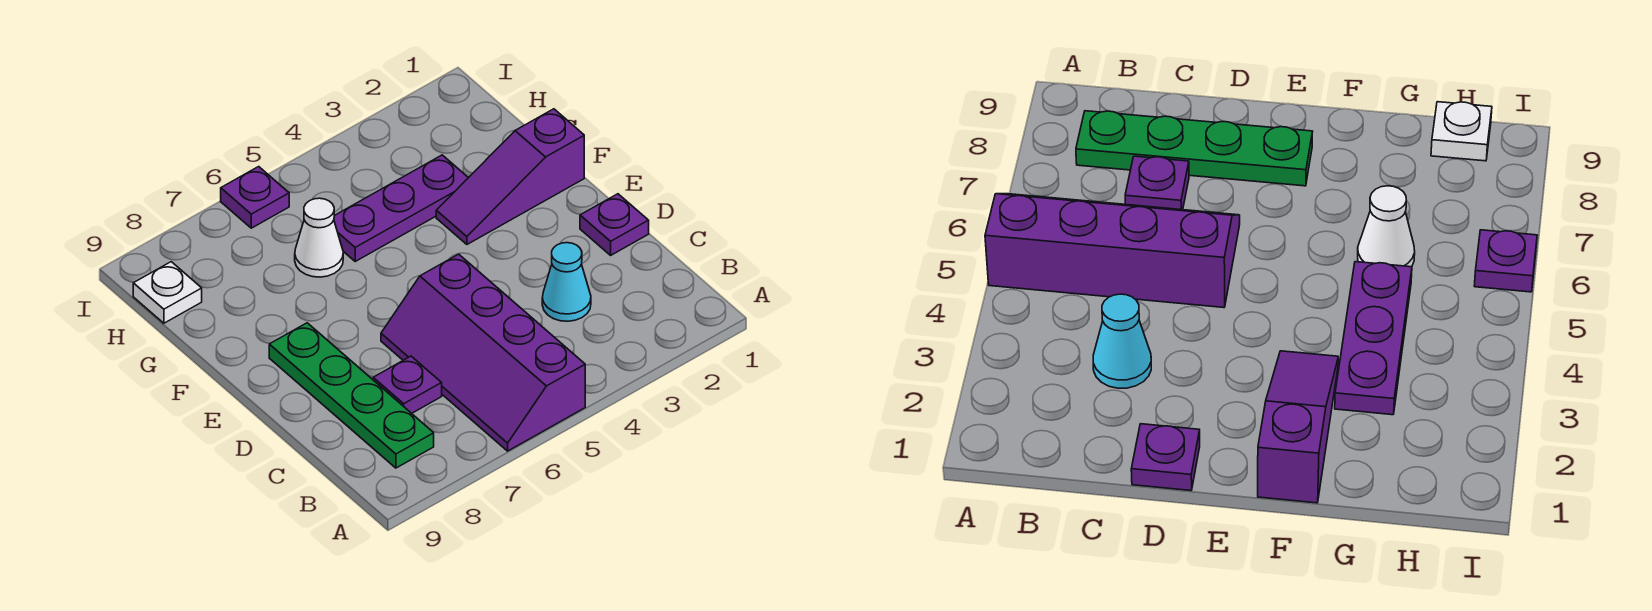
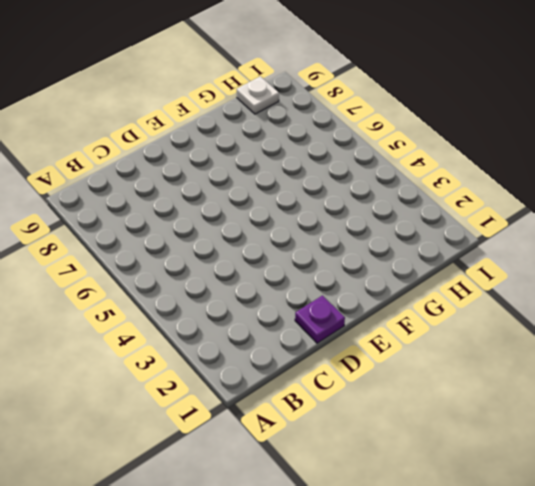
none -> purple slope A5:D6 level 1 top 5
none -> green plate B8:E8 level 1

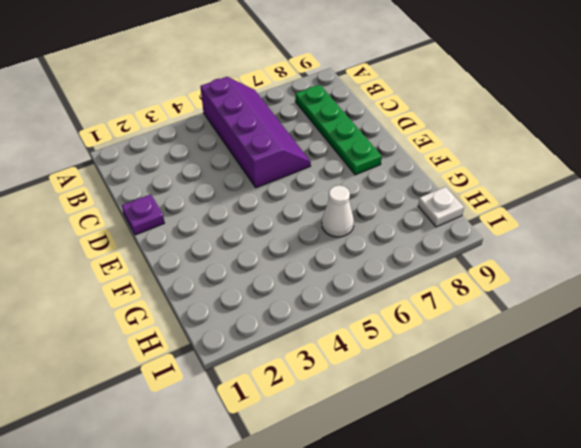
none -> cyan cone C3 level 1
none -> purple plate C7 level 1

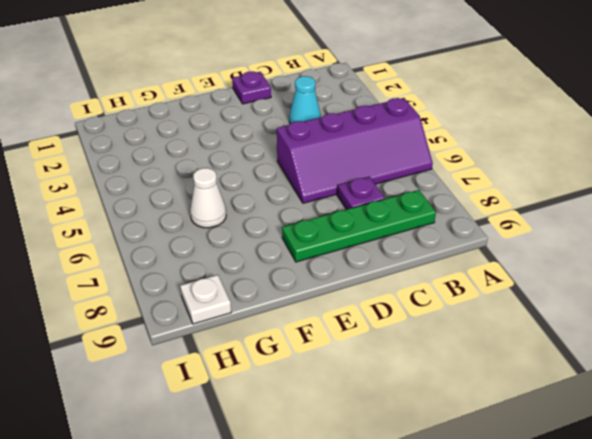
none -> purple slope F1:F3 level 1 top 1
none -> purple plate G3:G5 level 1

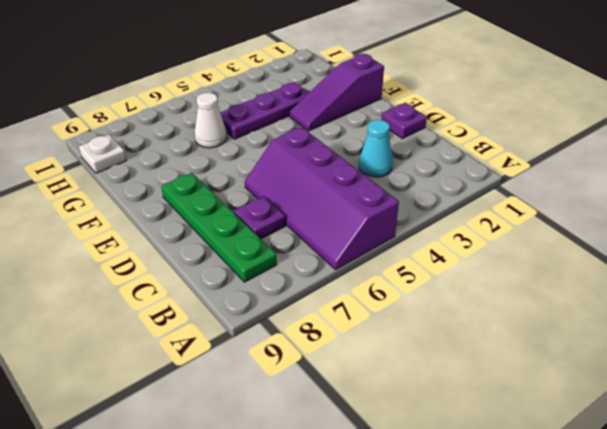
none -> purple plate I6 level 1

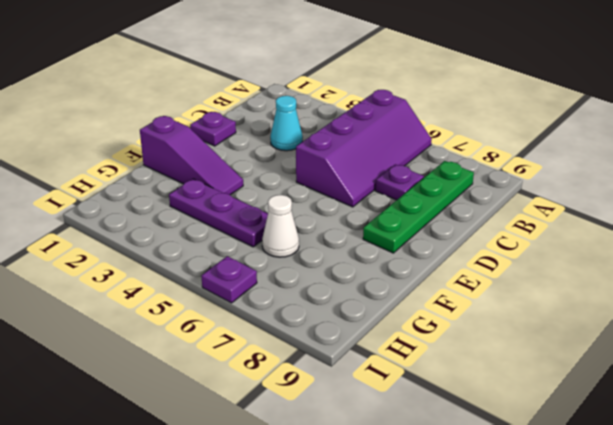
none -> white plate H9 level 1

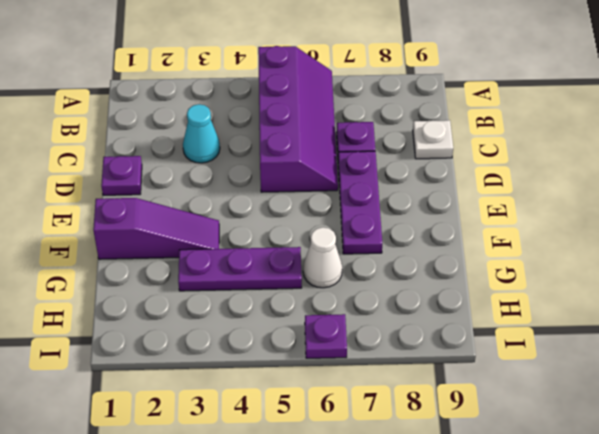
white plate C9 level 1 -> white plate H9 level 1
purple plate D7:F7 level 1 -> none
none -> green plate B8:E8 level 1

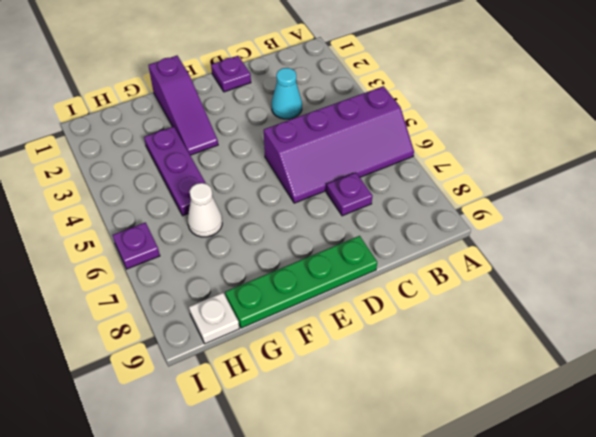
green plate D9:G9 level 1 -> green plate B8:E8 level 1

